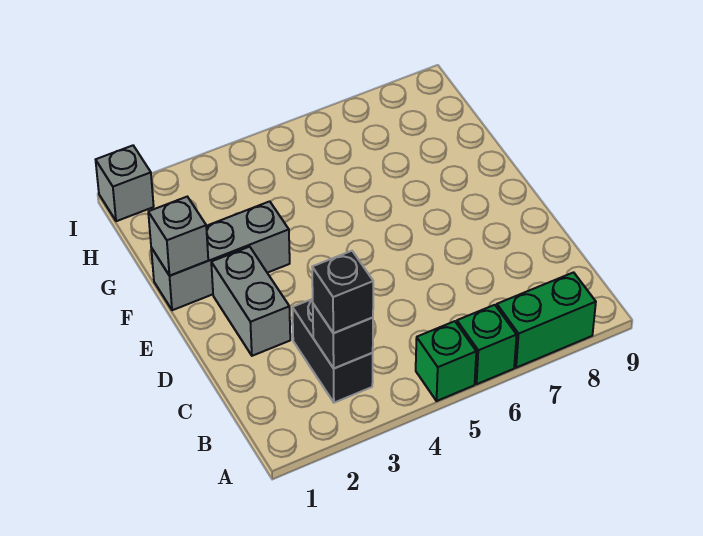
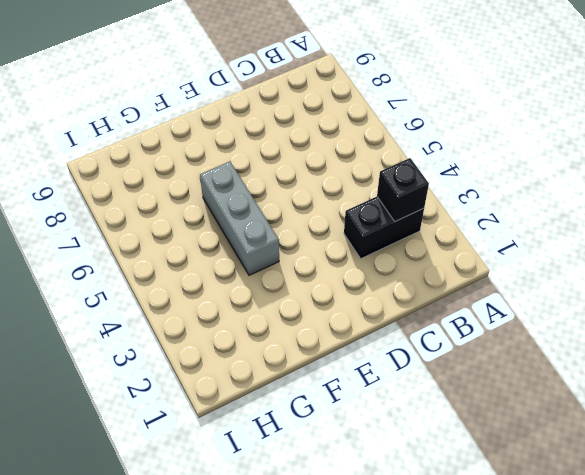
grey brick F4:F6 level 1 -> grey brick F1:F3 level 1
none -> green brick A5 level 1
none -> green brick A6 level 1

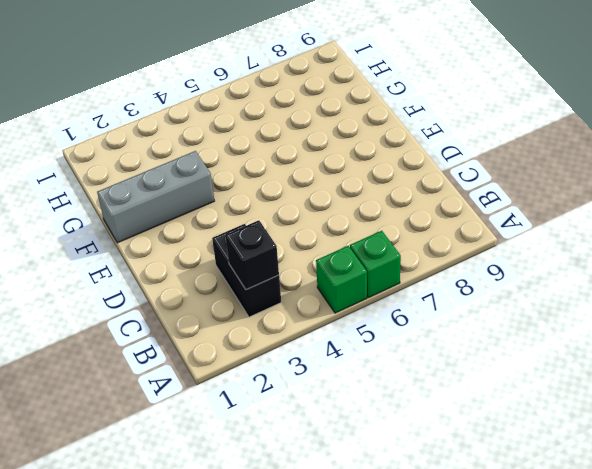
none -> green brick A7:A8 level 1
none -> grey brick D2:E2 level 1

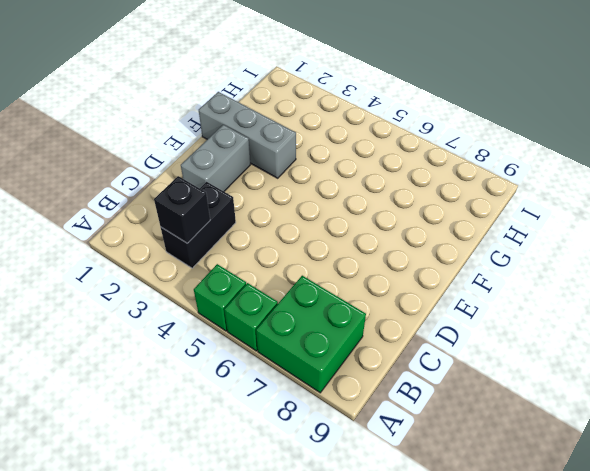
green brick A7:B8 level 1 -> green brick A7:A8 level 1
none -> grey brick I1 level 1
none -> grey brick F1 level 2

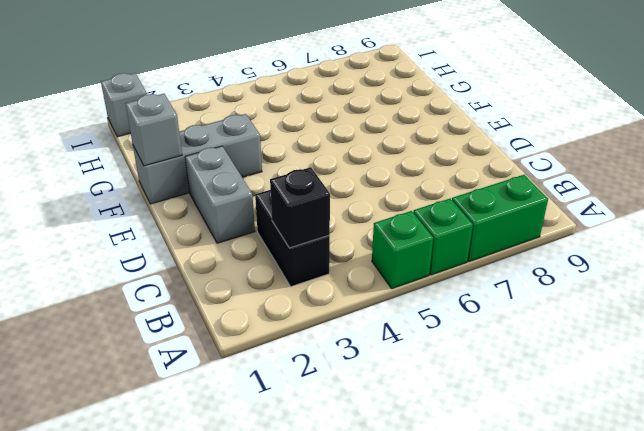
none -> black brick B3 level 3

